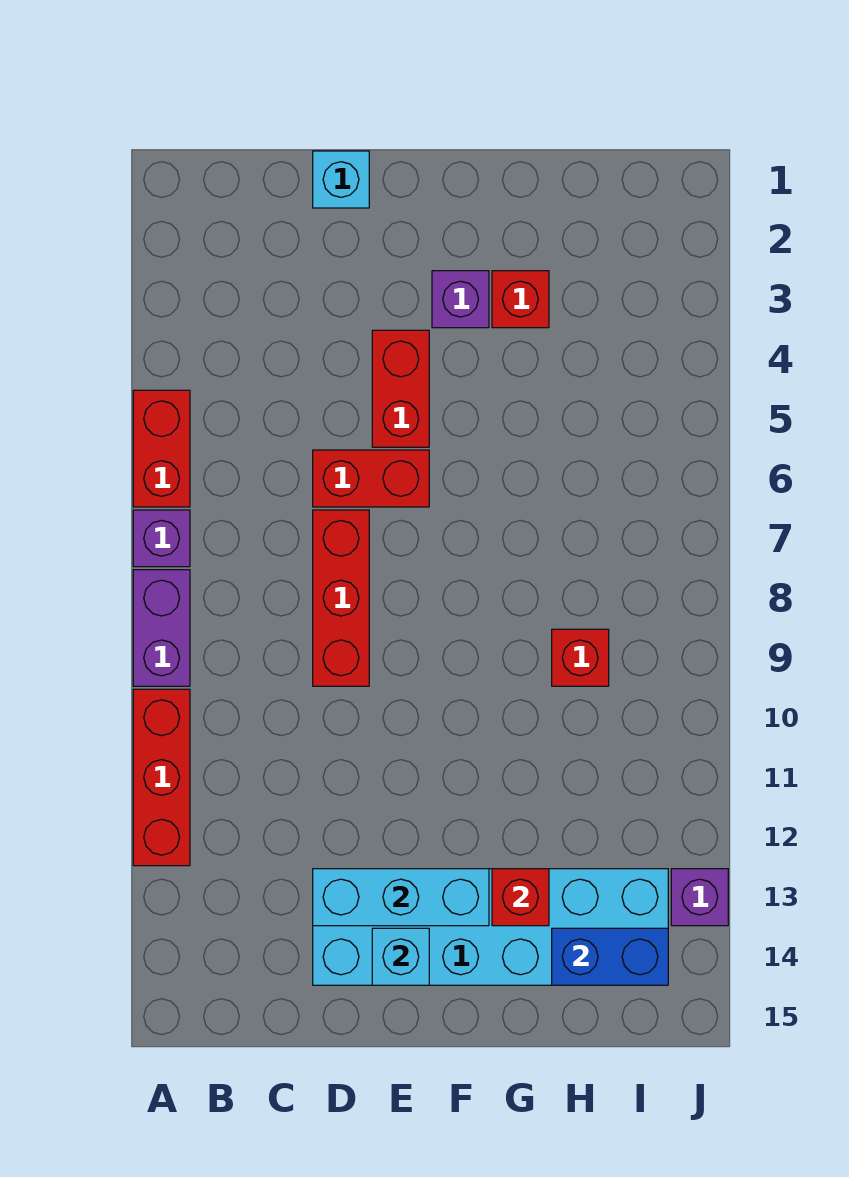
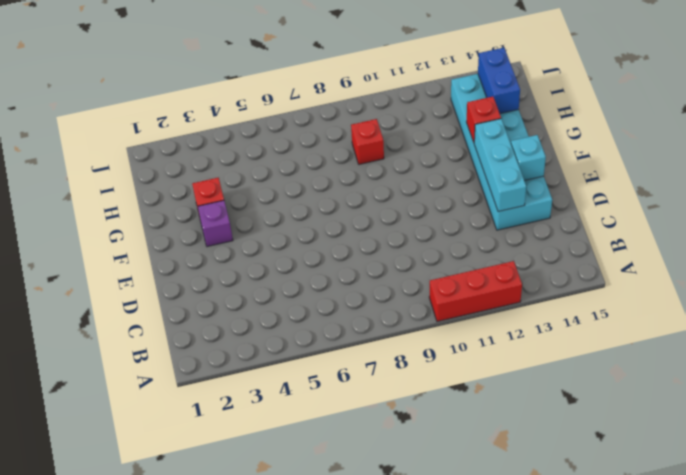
none -> red brick A5:A6 level 1
none -> purple brick A7 level 1
none -> purple brick A8:A9 level 1

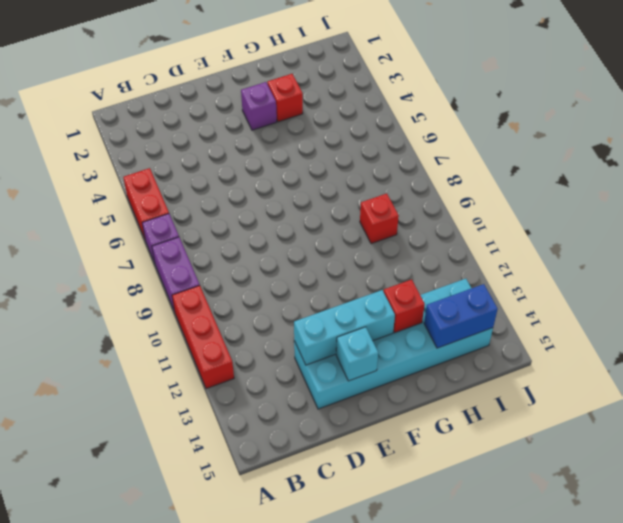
none -> cyan brick D1 level 1
none -> red brick D6:E6 level 1
none -> red brick D7:D9 level 1

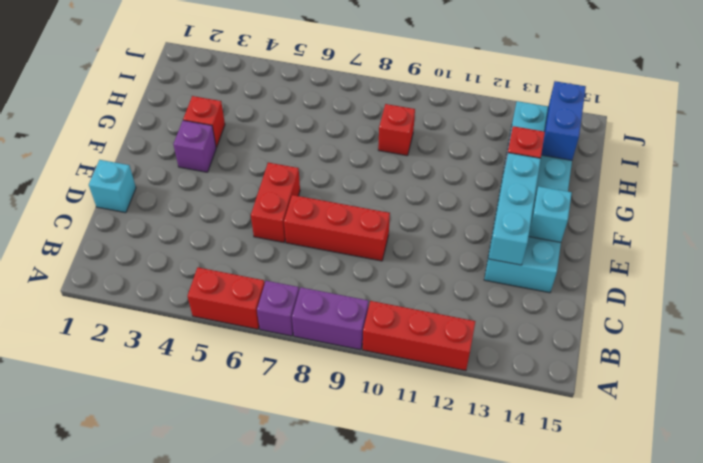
none -> red brick E4:E5 level 1
none -> purple brick J13 level 1

